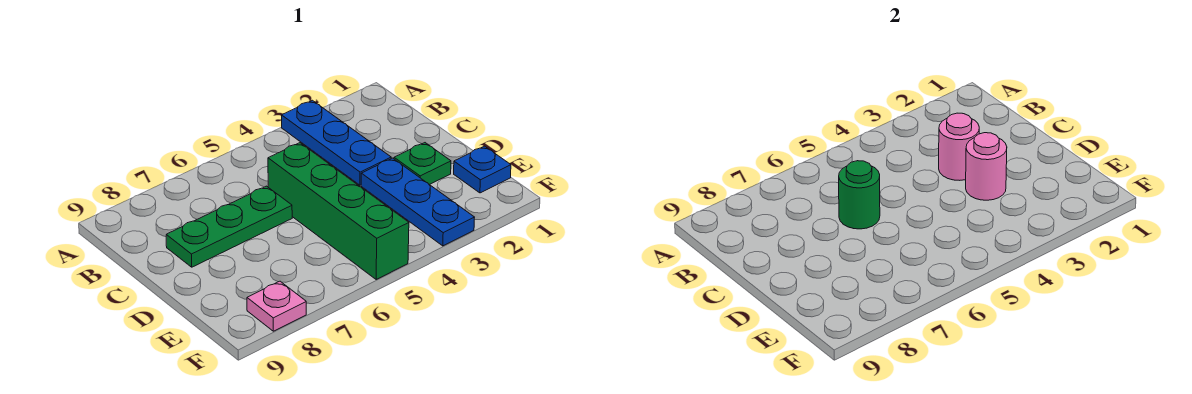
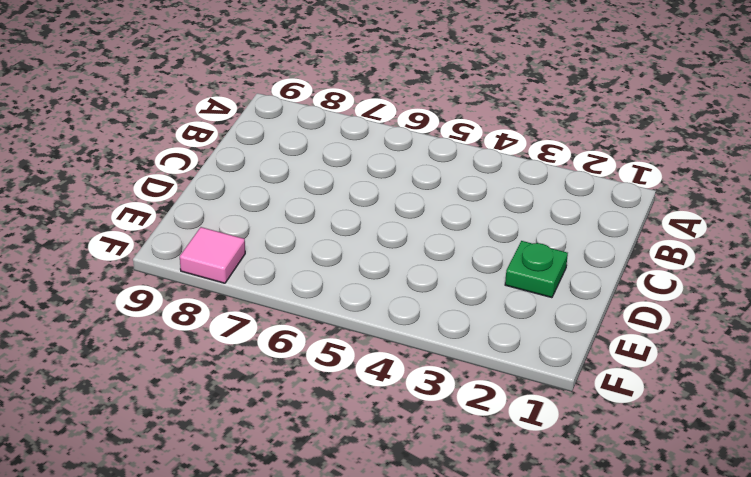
pink tile F8 level 1 -> pink plate F8 level 1
none -> blue plate A3:C3 level 1
none -> green brick C5:F5 level 1

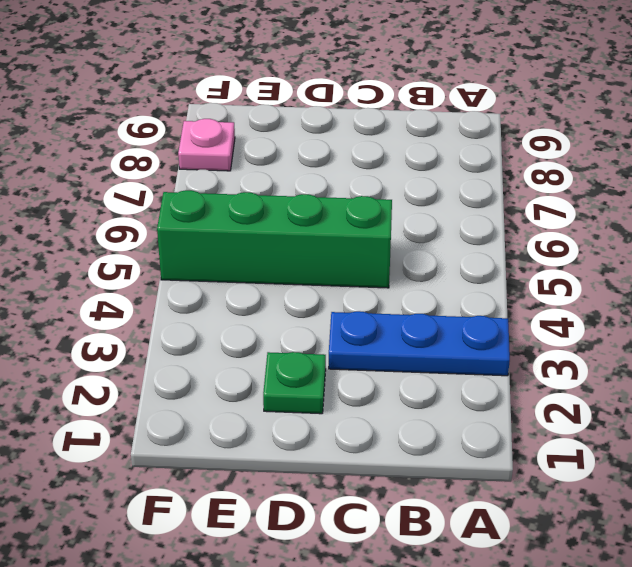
none -> green plate C6:C8 level 1
none -> blue plate D3:F3 level 1

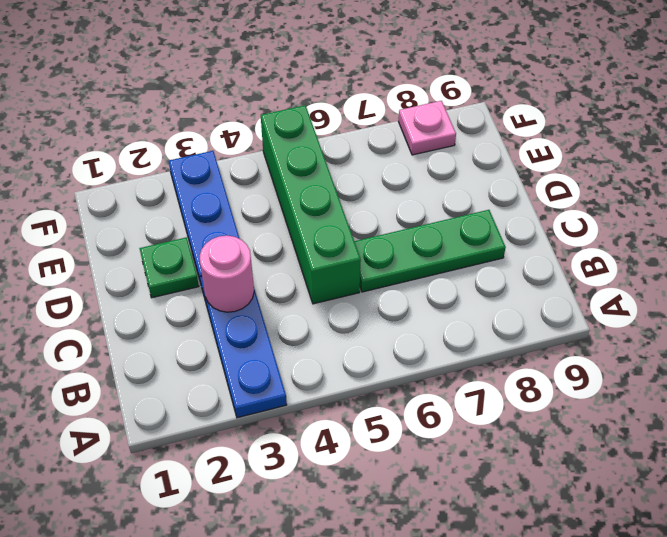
none -> blue plate E1 level 1
none -> green round brick C6 level 2

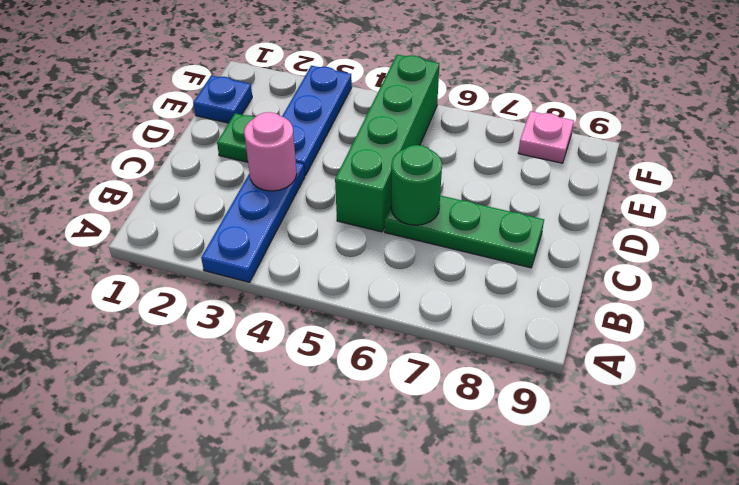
none -> pink round brick D3 level 2

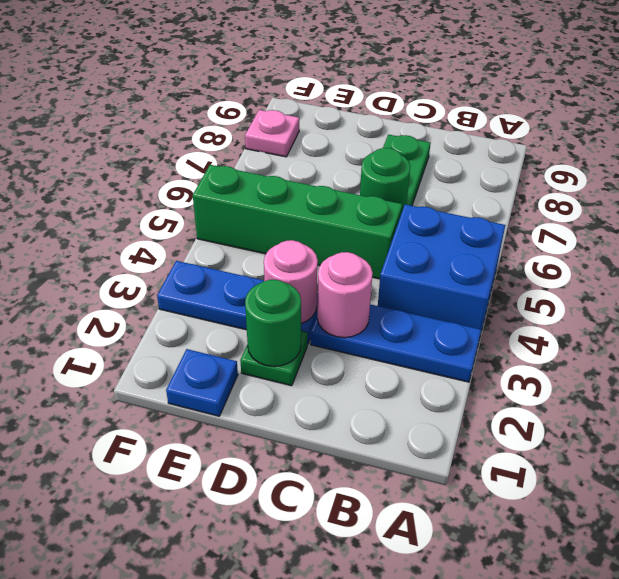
blue brick A4:B5 level 1 -> none
green round brick D2 level 2 -> none

